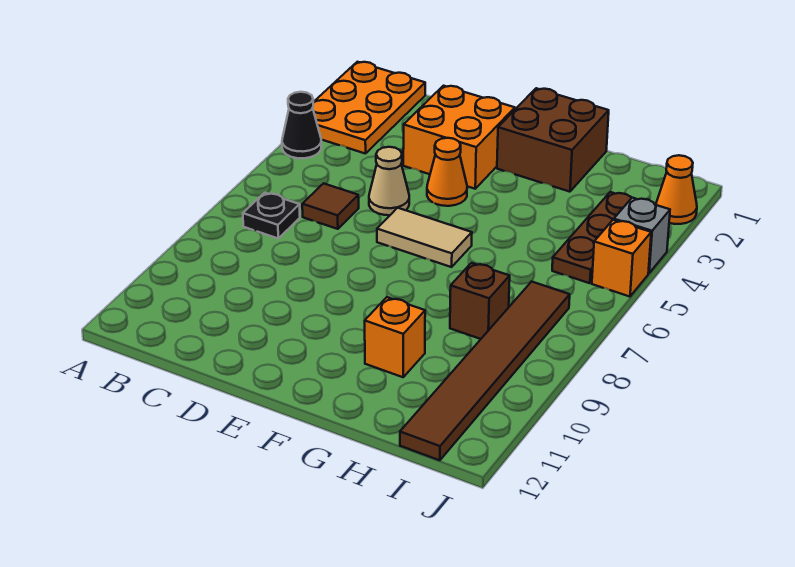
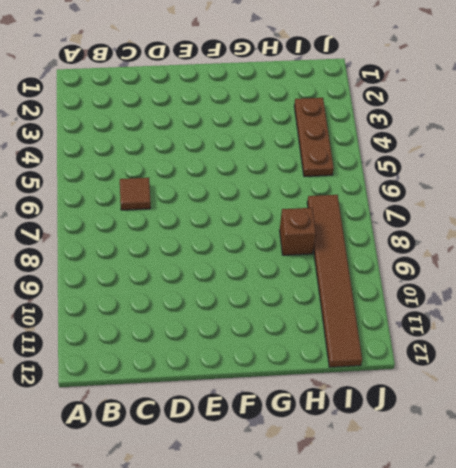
none -> orange plate A1:B3 level 1
none -> black cone A4 level 1
none -> black plate B7 level 1

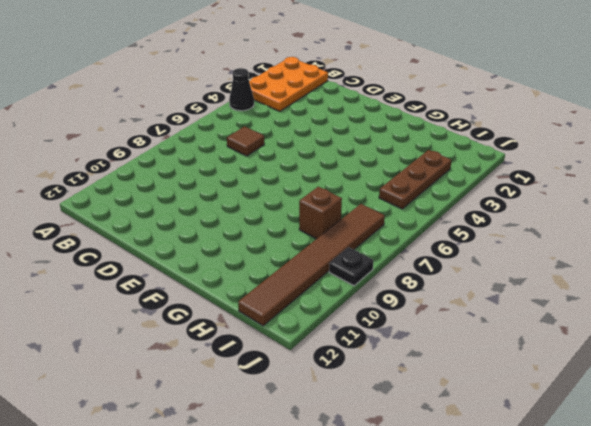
black plate J9 level 1 -> black plate B7 level 1
none -> orange brick D2:E3 level 1
none -> tan cone D5 level 1
none -> orange cone E4 level 1

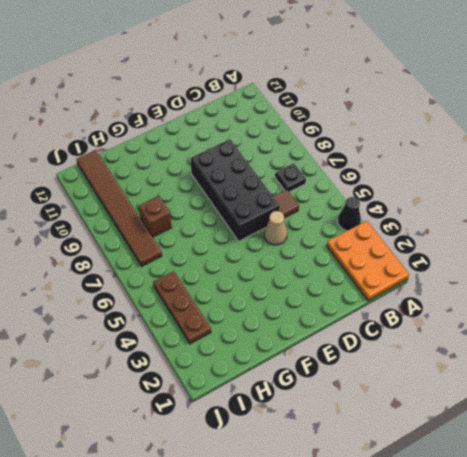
black brick D6:E9 level 1 -> tan tile E6:F6 level 1
none -> orange brick D2:E3 level 1
none -> orange cone E4 level 1
none -> brown brick F1:G2 level 1

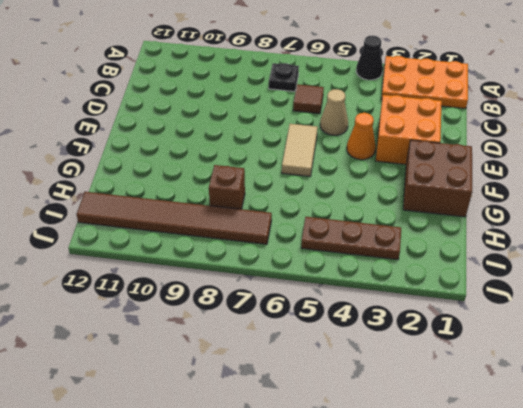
none -> orange brick G10 level 1
none -> orange cone J2 level 1
none -> grey brick J4 level 1

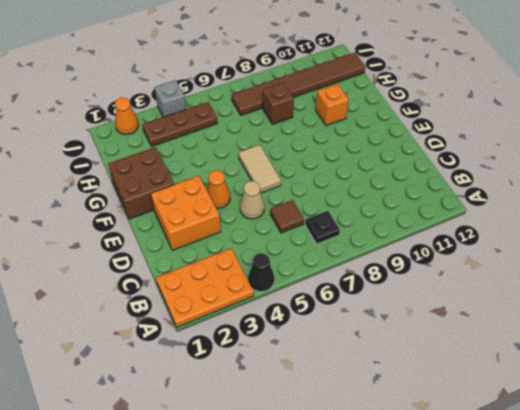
none -> orange brick J5 level 1

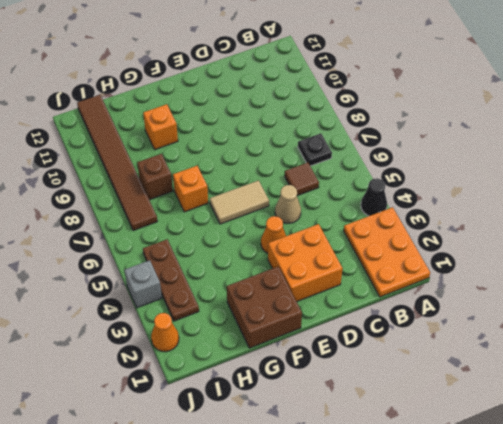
orange brick G7 level 1 -> orange brick J5 level 1

